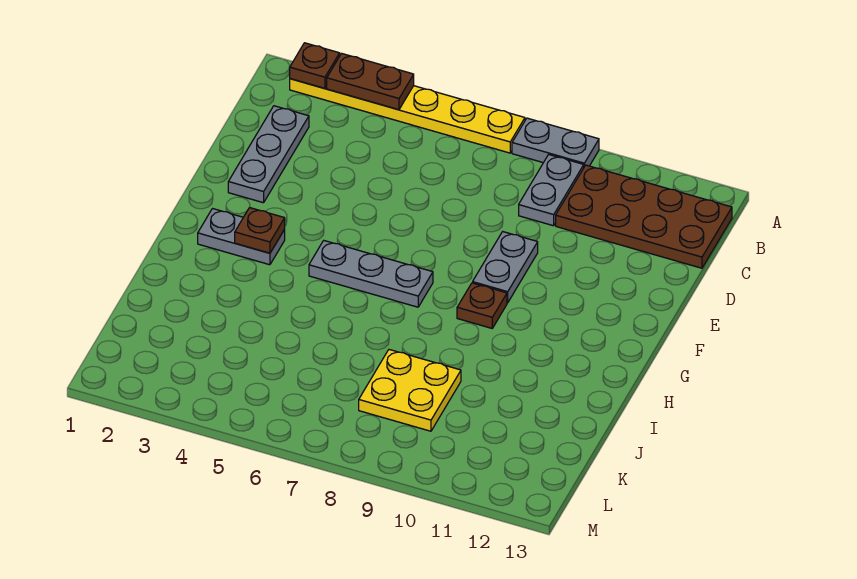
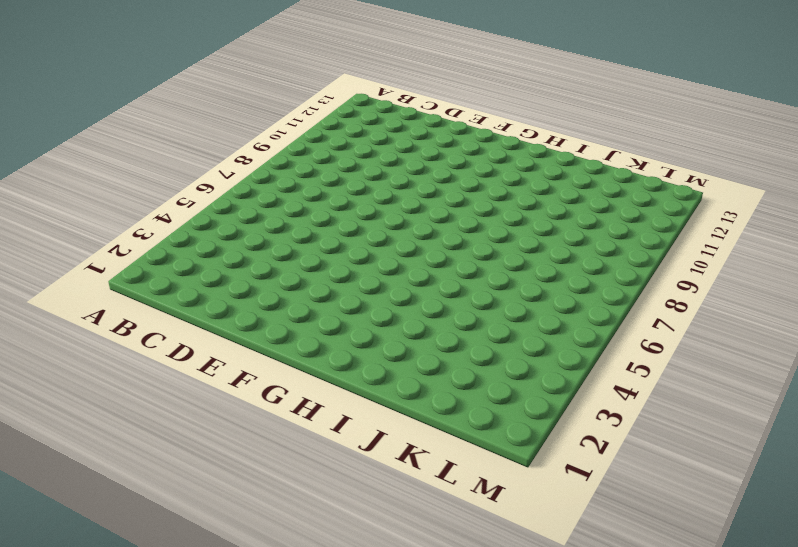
none -> yellow plate A2:A7 level 1
none -> grey plate A8:A9 level 1
none -> grey plate B9:C9 level 1

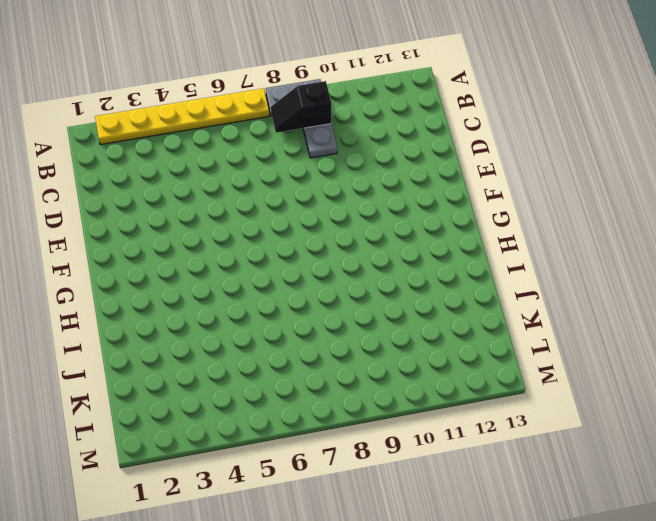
black slope B8:B9 level 2 top 9 -> none
none -> brown plate B10:C13 level 1
none -> grey plate C2:E2 level 1
none -> grey plate E9:F9 level 1

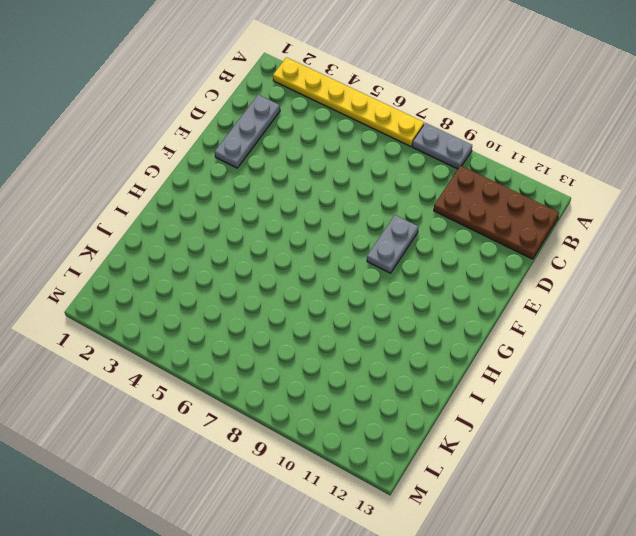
none -> grey plate B9:C9 level 1
none -> grey plate G2:G3 level 1
none -> grey plate G5:G7 level 1

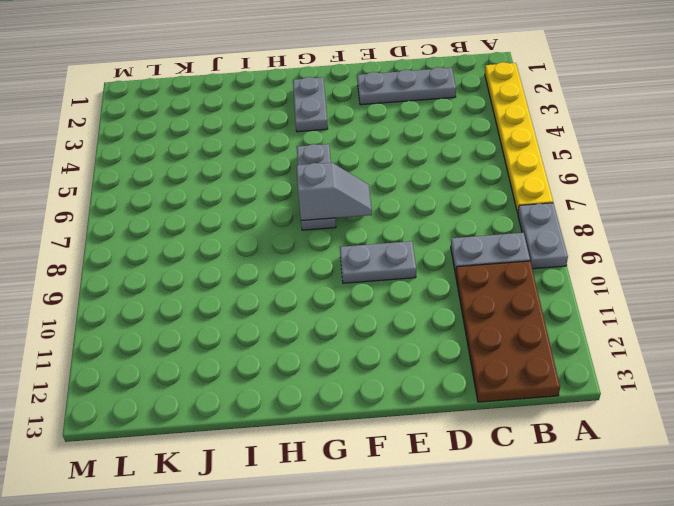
grey slope F7:G7 level 2 top G -> none
none -> brown plate G9 level 1
none -> yellow plate J8:K9 level 1
none -> brown plate A2 level 2

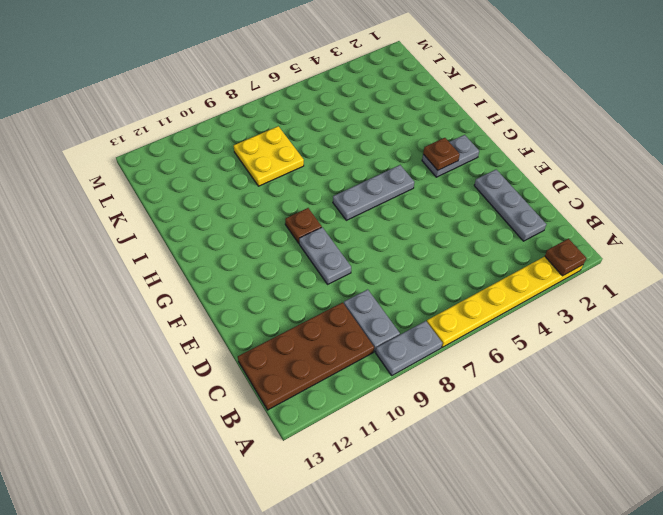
none -> brown plate A3:A4 level 2

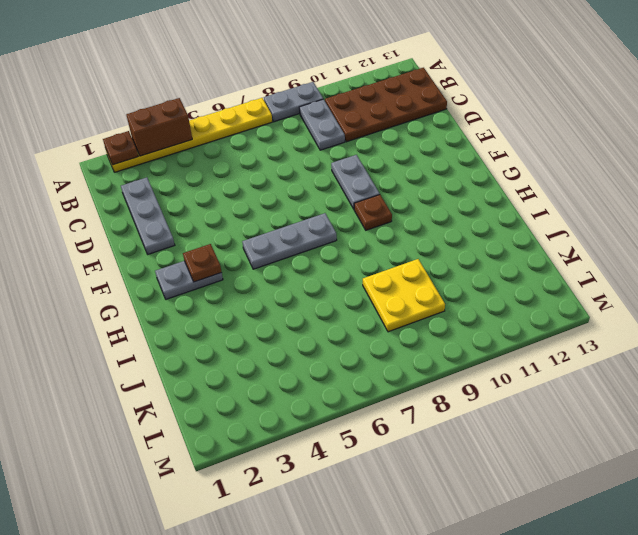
brown brick A3:A4 level 2 -> brown plate A3:A4 level 2

